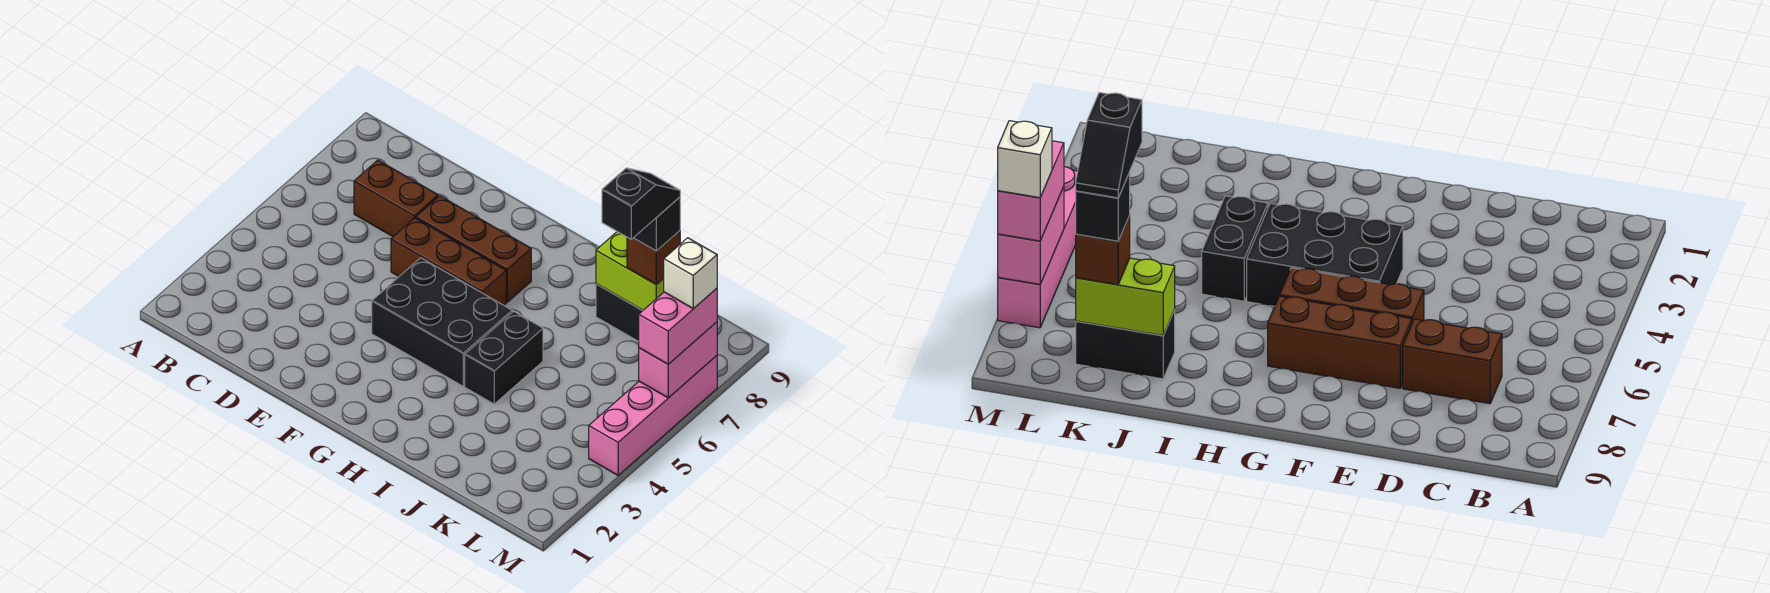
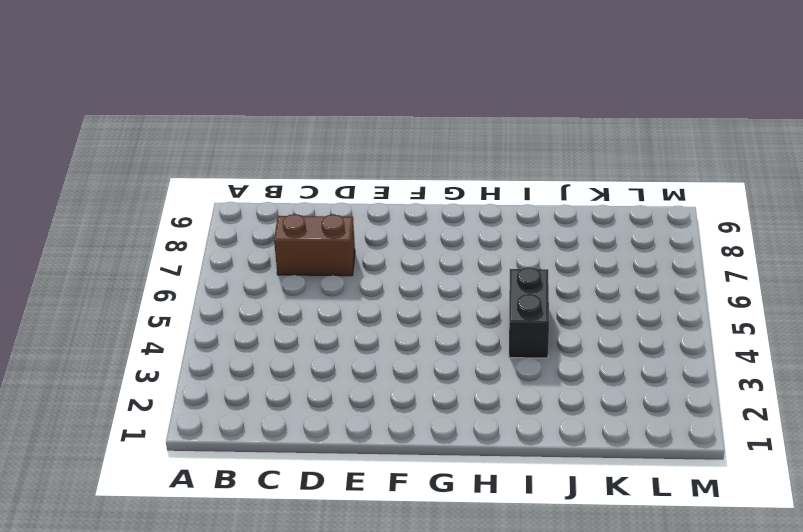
none -> brown brick E6:G6 level 1
none -> brown brick E7:G7 level 1
none -> black brick F4:H5 level 1

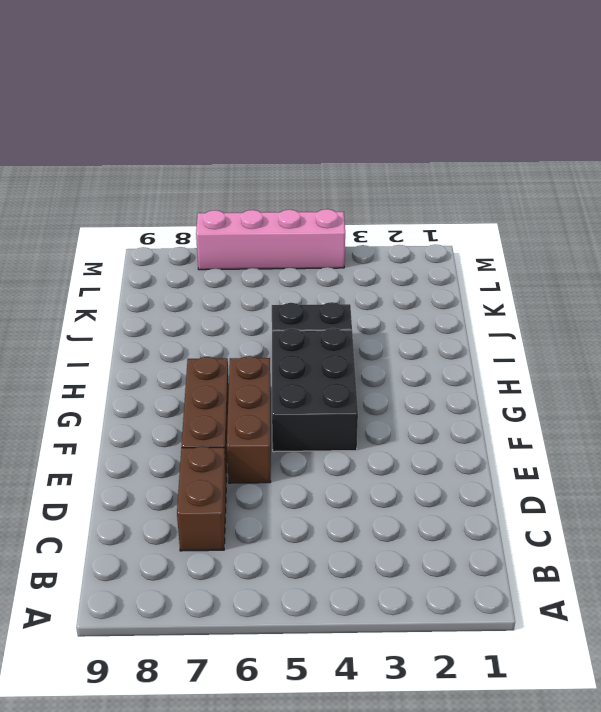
none -> black brick J8:K8 level 1
none -> lime brick J8:K8 level 2
none -> pink brick M6:M7 level 2

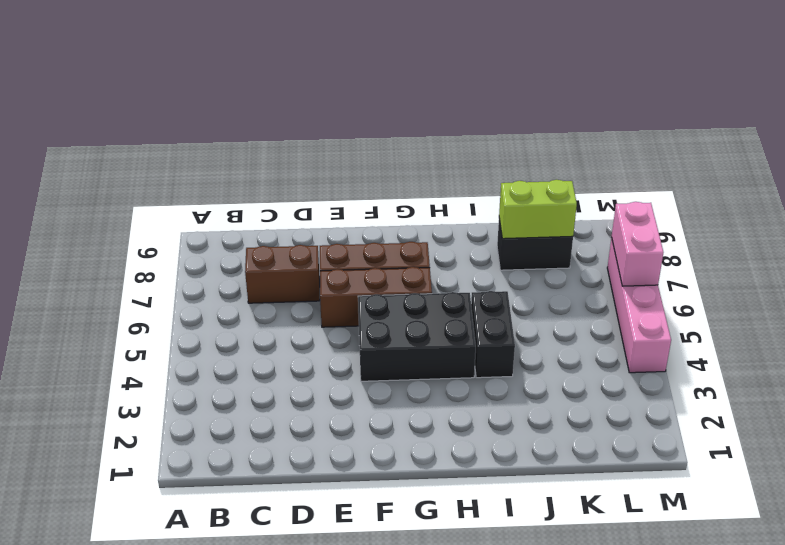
none -> brown brick K8 level 3
none -> pink brick M6:M7 level 3
none -> black brick K8 level 4

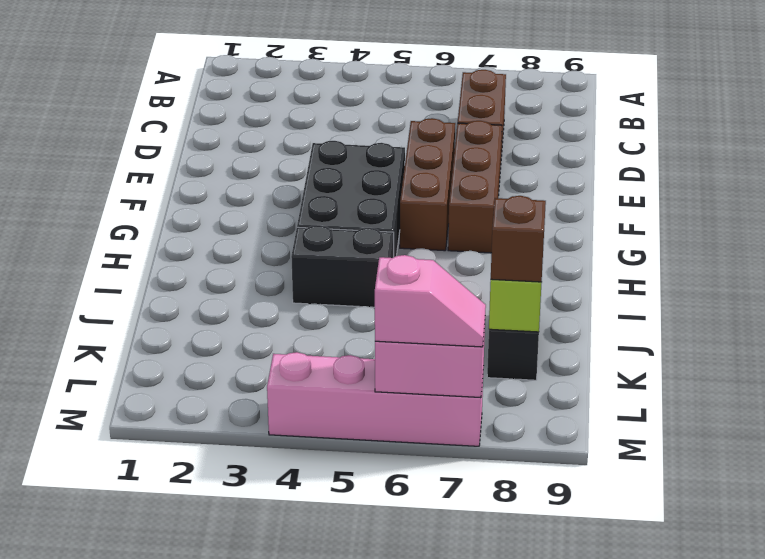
pink slope M6:M7 level 3 top 6 -> pink brick M6:M7 level 3
none -> black brick K8 level 4
none -> white brick M7 level 4
none -> black slope K7:K8 level 5 top 7

